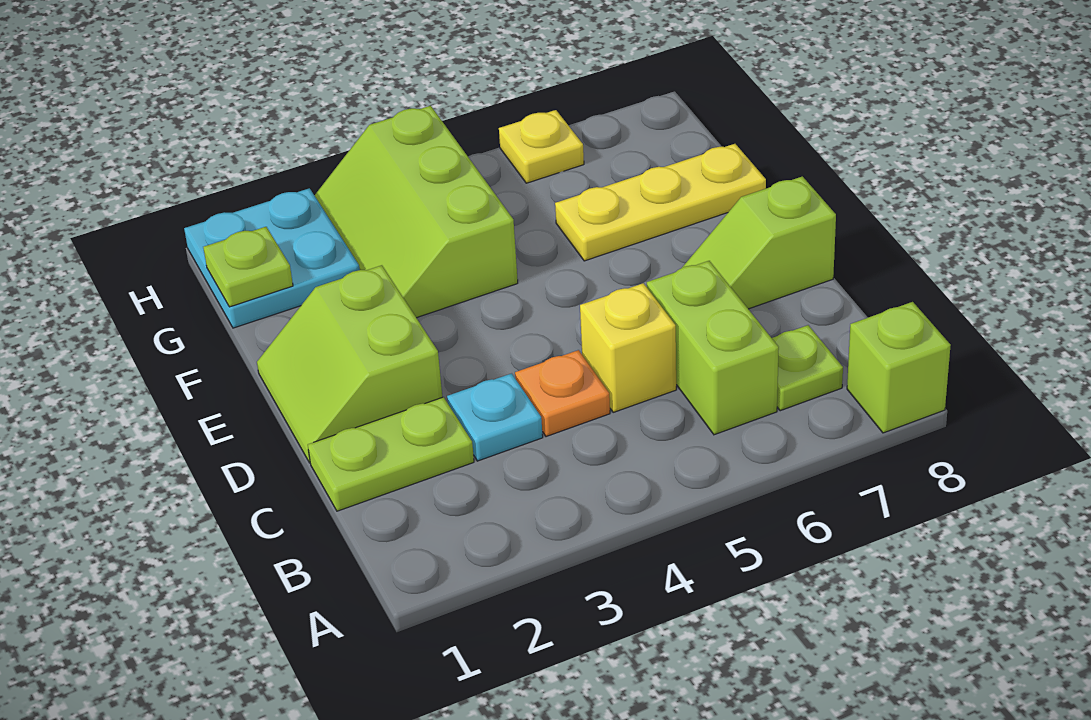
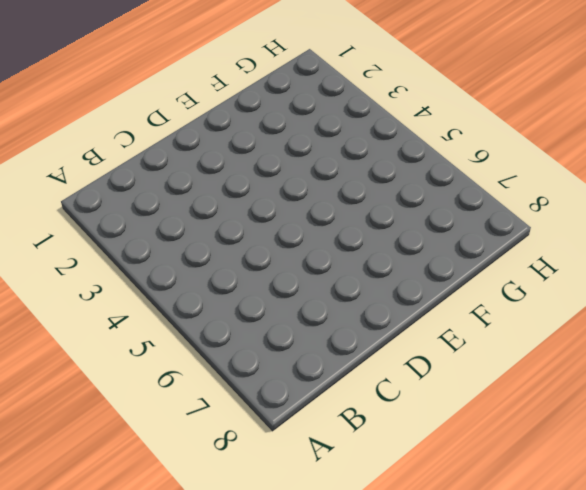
none -> lime brick A8 level 1
none -> lime brick B6:C6 level 1
none -> lime plate B7 level 1

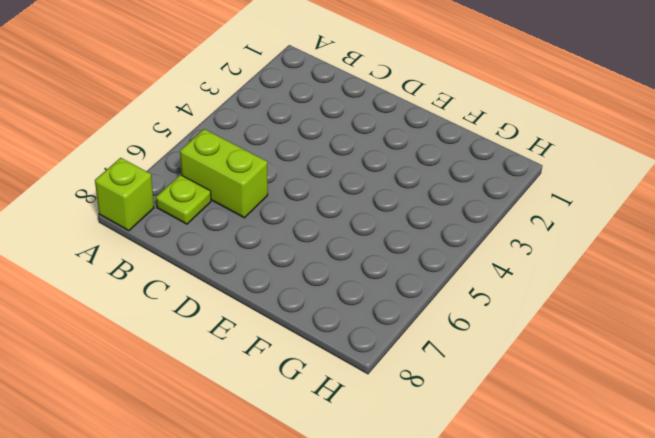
none -> lime plate C1:C2 level 1
none -> cyan plate C3 level 1
none -> orange plate C4 level 1

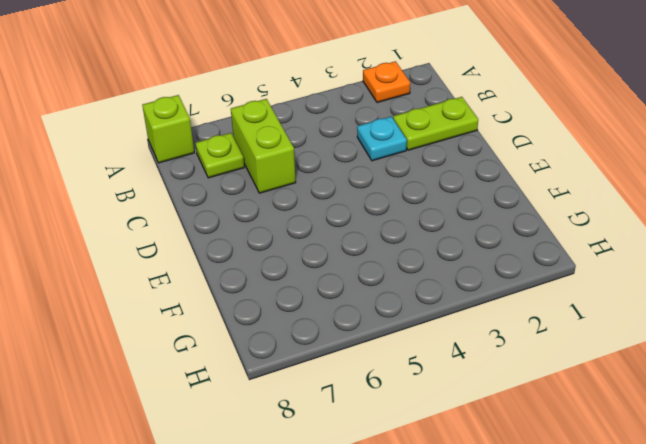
orange plate A2 level 1 -> orange plate C4 level 1
none -> yellow brick C5 level 1
none -> lime slope D1:E2 level 1 top 2
none -> lime slope D7:D8 level 1 top 8

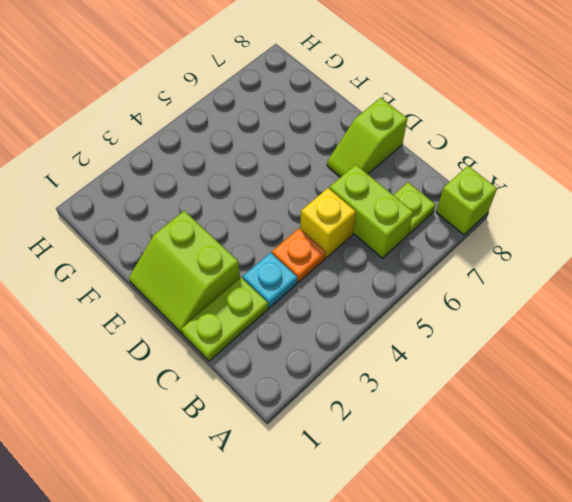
none -> lime slope F3:H4 level 1 top 4
none -> yellow plate F6:F8 level 1
none -> cyan plate G1:H2 level 1

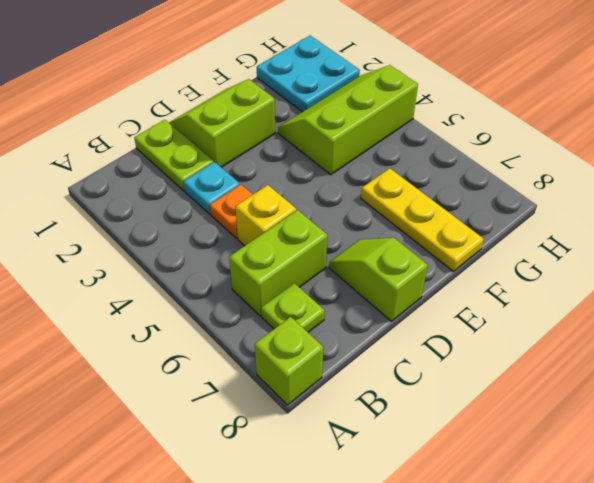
none -> yellow plate H6 level 1
none -> lime plate G1 level 2

